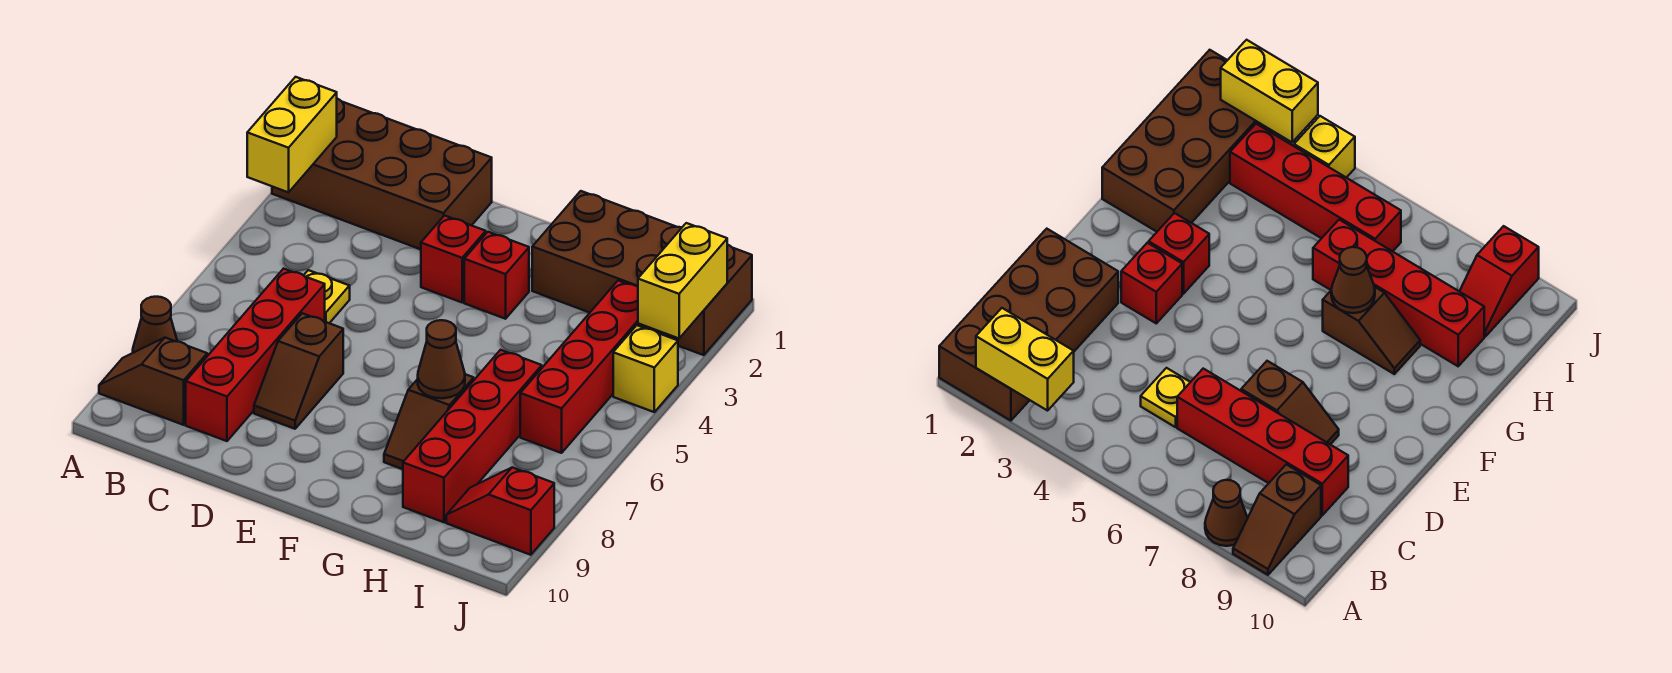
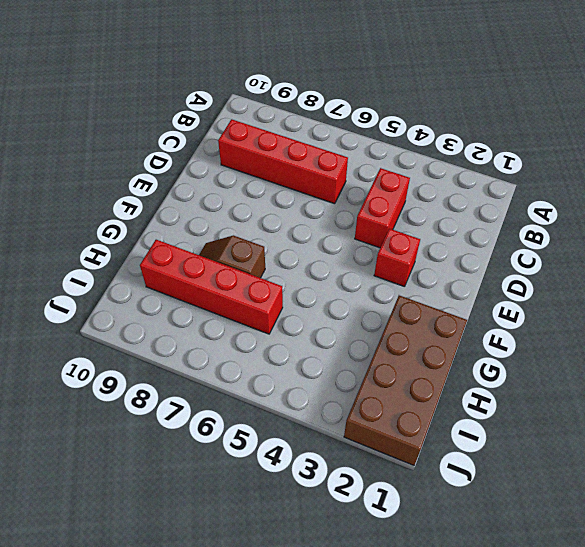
red brick C4:D4 level 1 -> none
none -> brown brick A1:D2 level 1
none -> brown cone A8 level 1
none -> brown slope A9:B9 level 1 top B

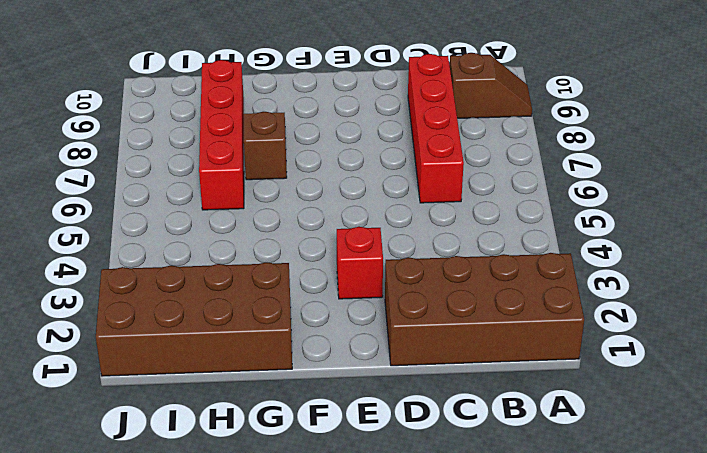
none -> brown cone A8 level 1
none -> yellow plate C5 level 1
none -> brown slope D7:D8 level 1 top 7

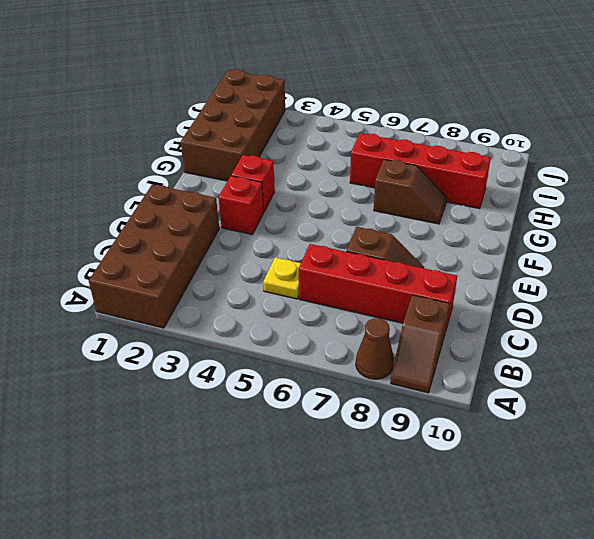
none -> red brick I3:I6 level 1
none -> red slope I9:J9 level 1 top J
none -> yellow brick J4 level 1

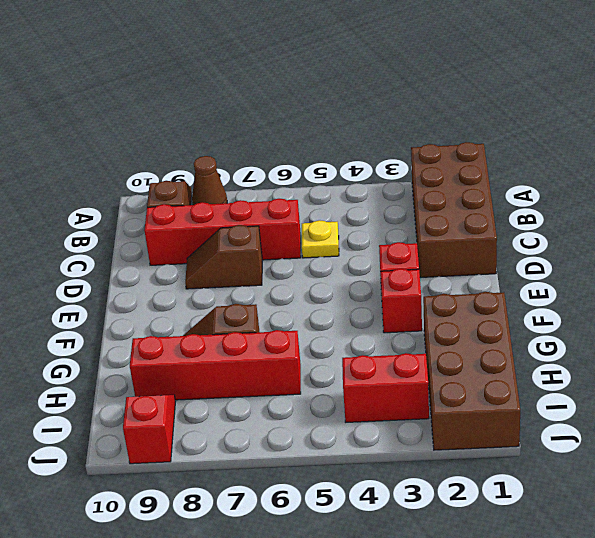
red brick I3:I4 level 1 -> red brick I3:I6 level 1
none -> yellow brick J4 level 1
none -> yellow brick A2:A3 level 2
none -> brown cone G7 level 2

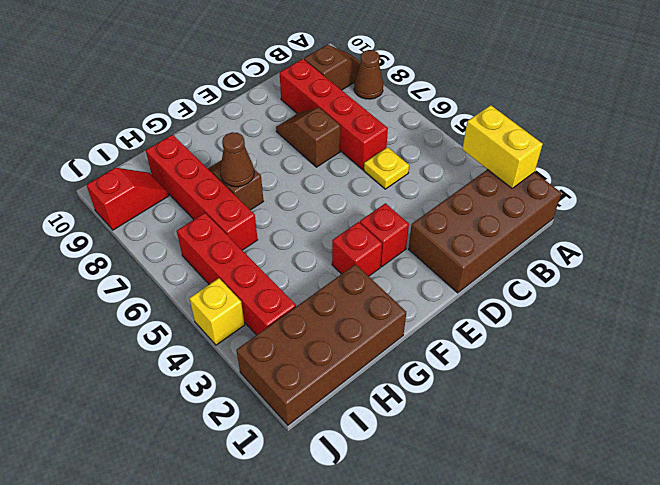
none -> yellow brick J2:J3 level 2

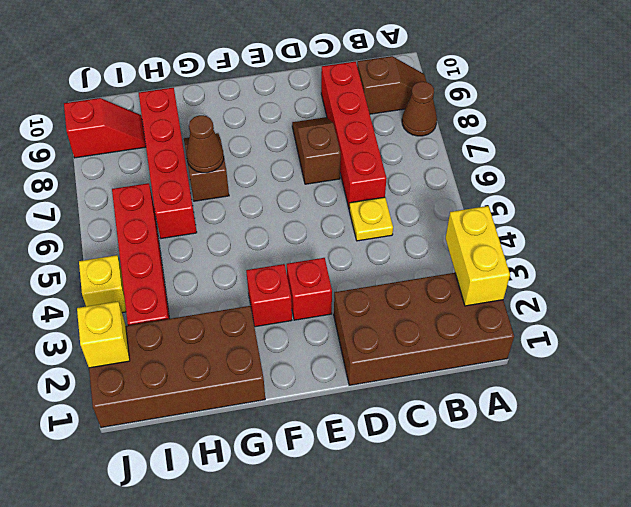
yellow brick J2 level 2 -> yellow brick J2:J3 level 2

